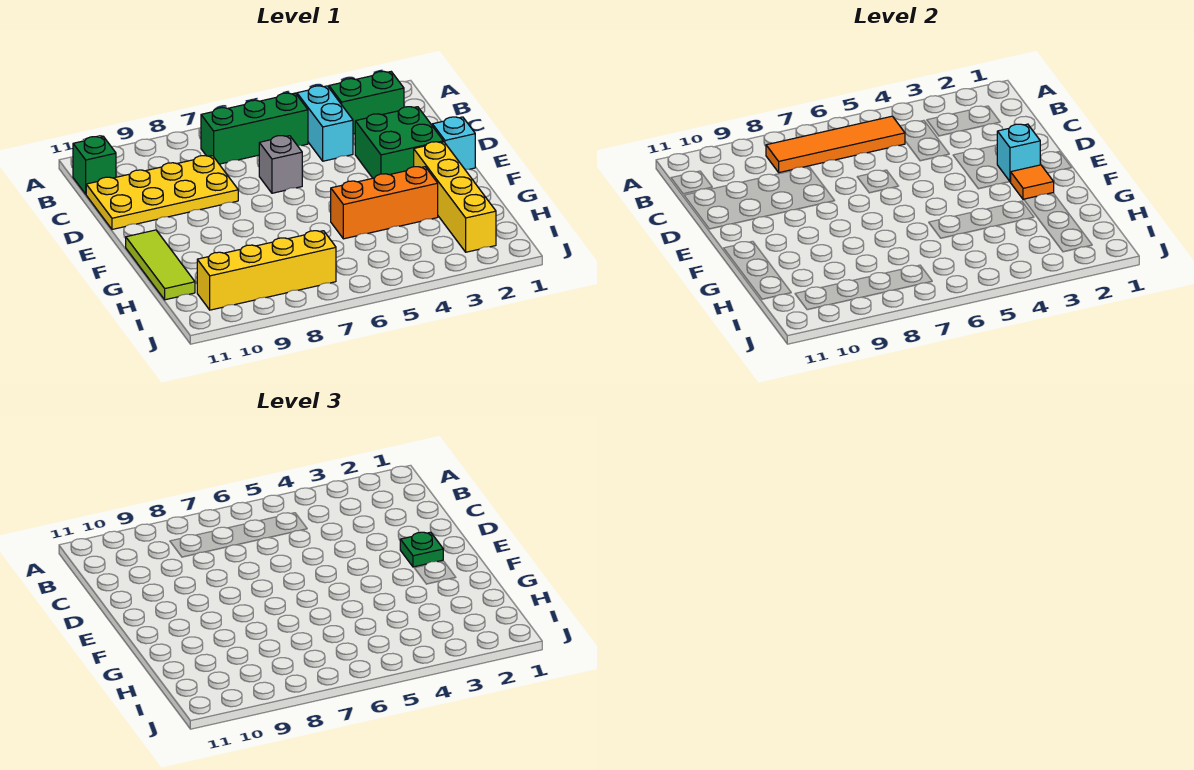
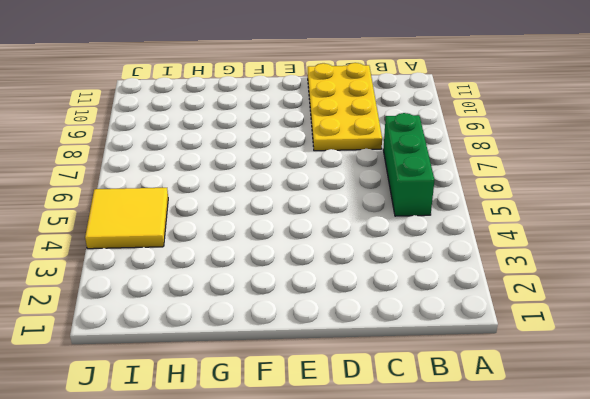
yellow tile I4:J5 level 1 -> none
none -> green brick B2:B3 level 1
none -> cyan brick B4:C4 level 1
none -> green brick B11 level 1

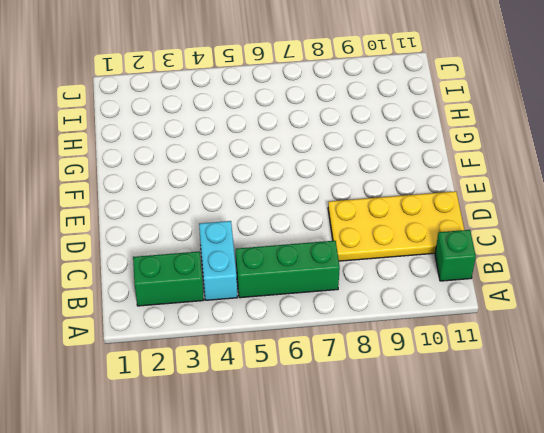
none -> green brick D2:E3 level 1
none -> grey brick D6 level 1
none -> cyan brick E1 level 1

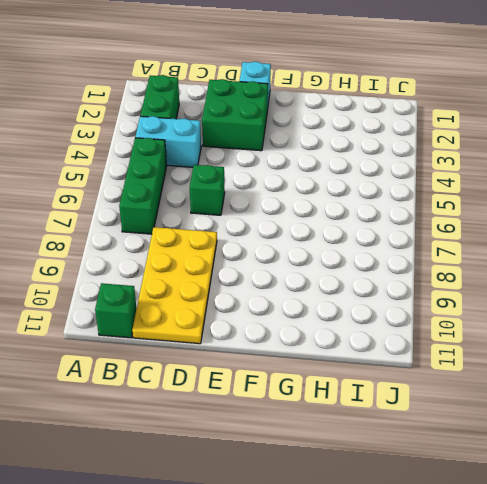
green brick D6 level 1 -> grey brick D6 level 1
none -> yellow brick F2:I2 level 1
none -> lime tile F11:H11 level 1
none -> orange brick G3:G5 level 1

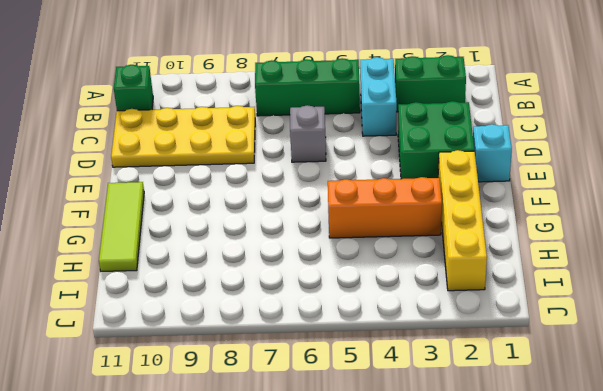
none -> yellow brick I7:I10 level 1
none -> orange tile B5:B8 level 2
none -> cyan brick E2 level 2

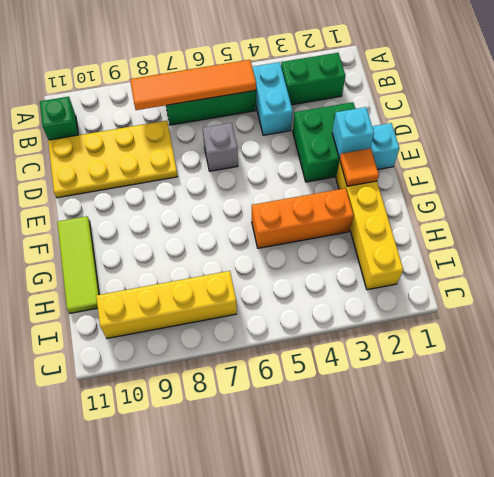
none -> green plate E2 level 3

